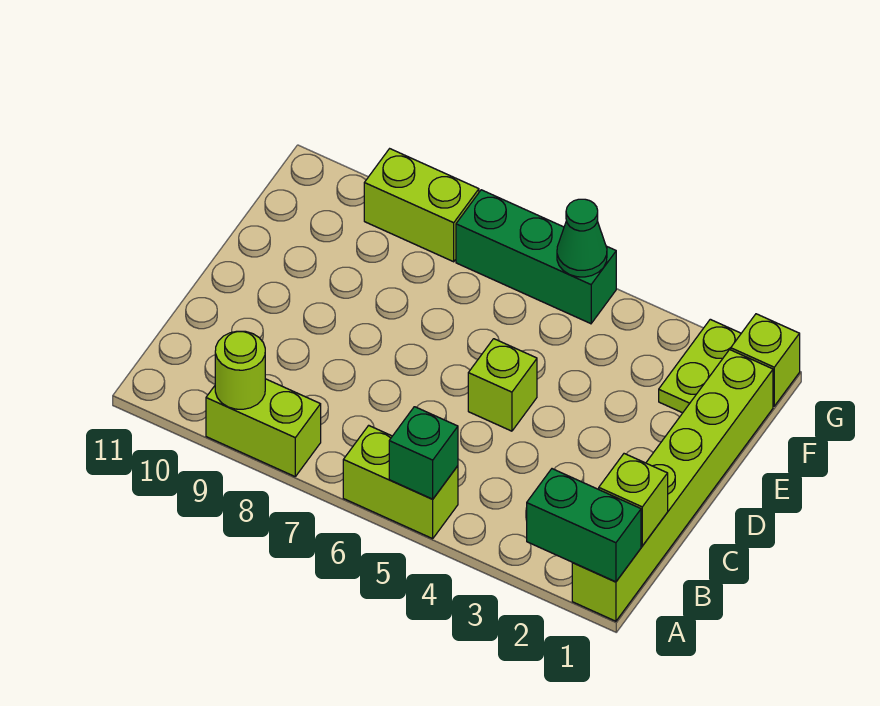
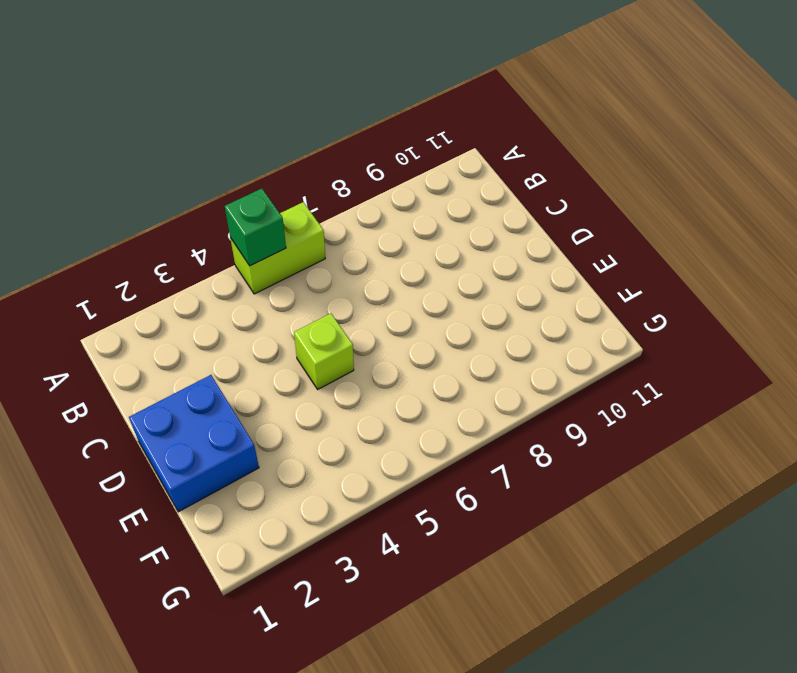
blue brick D1:E2 level 1 -> lime brick A1:F1 level 1
none -> lime brick A8:A9 level 1
none -> lime plate F2:G2 level 1
none -> lime brick G1 level 1

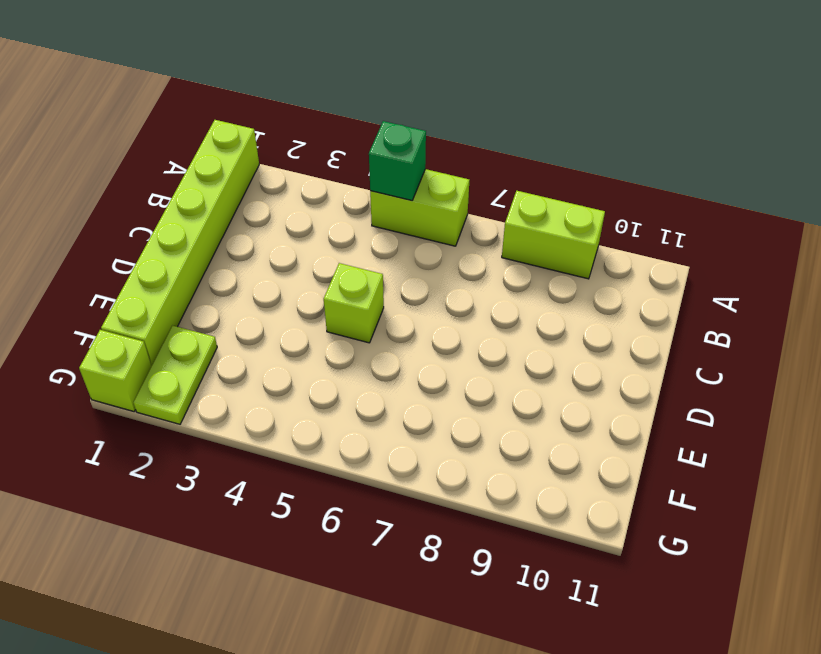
none -> green brick G5:G7 level 1
none -> lime brick G8:G9 level 1
none -> green brick A1:A2 level 2

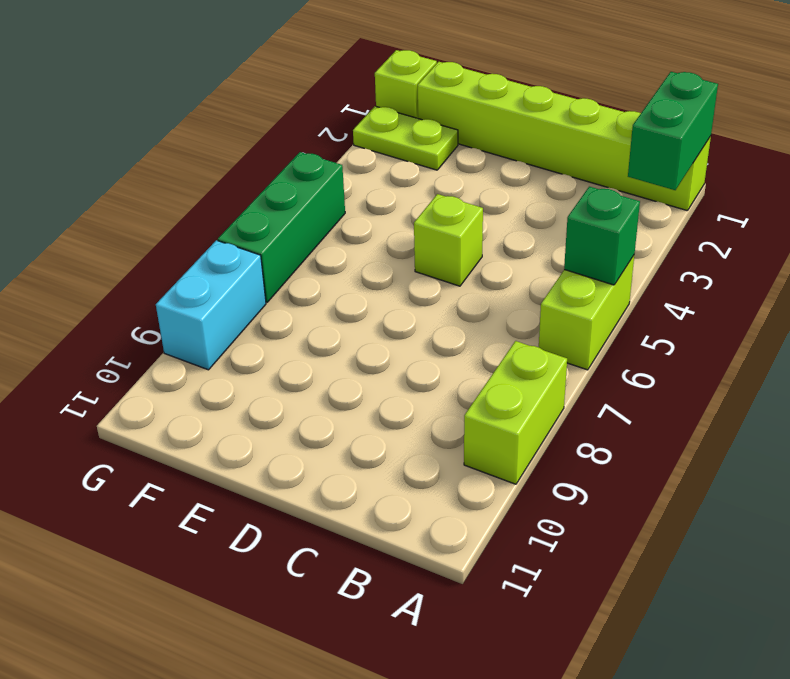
cyan brick G8:G9 level 1 -> lime brick G8:G9 level 1
none -> lime round brick A9 level 2
none -> lime brick B1 level 2
none -> green cone G5 level 2

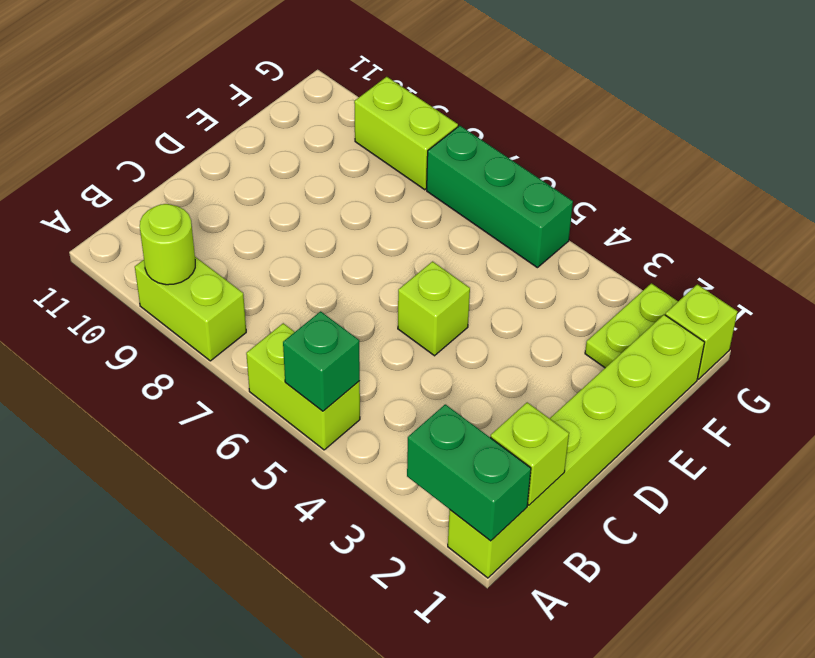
none -> green cone G5 level 2

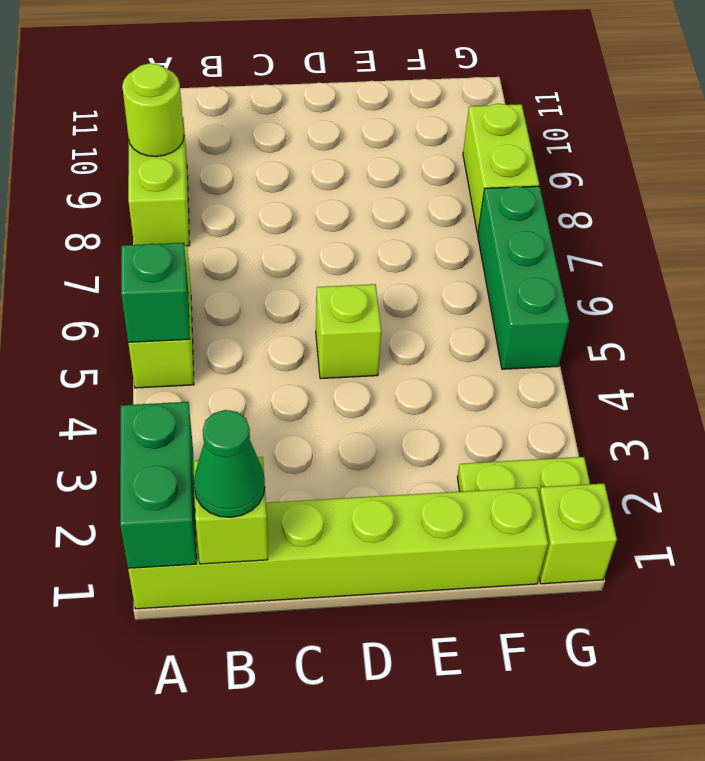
green cone B1 level 3 -> green cone G5 level 2

